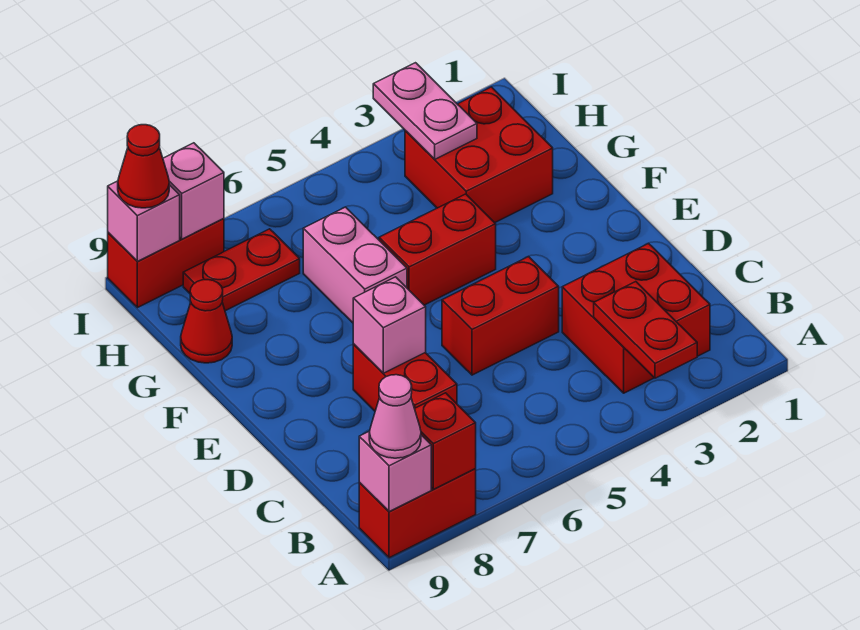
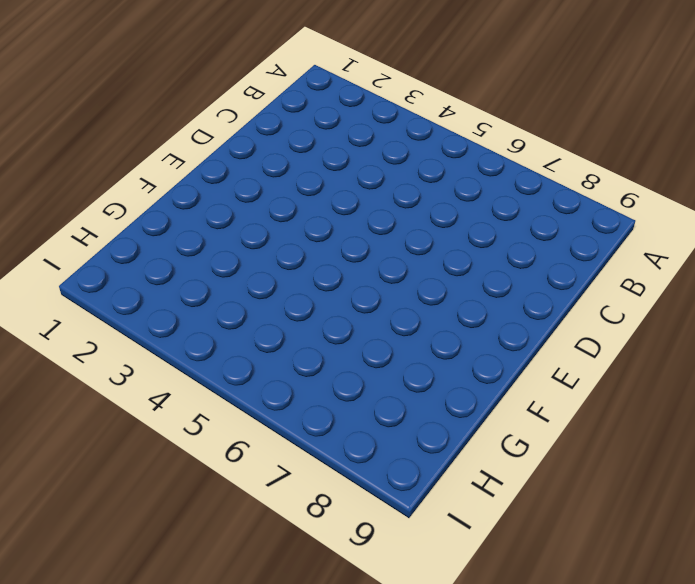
none -> red brick A8:A9 level 1
none -> red brick B2:C3 level 1
none -> red brick C7:D7 level 1

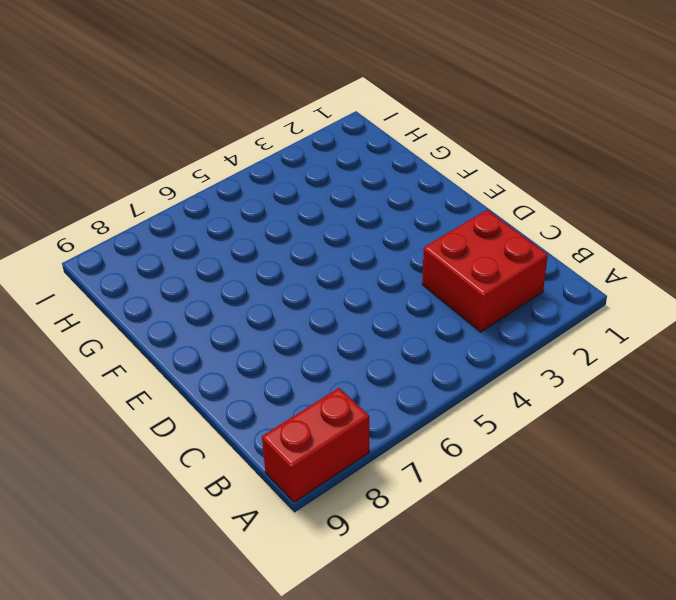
none -> red brick C7:D7 level 1
none -> red brick D4:D5 level 1
none -> red brick F4:F5 level 1

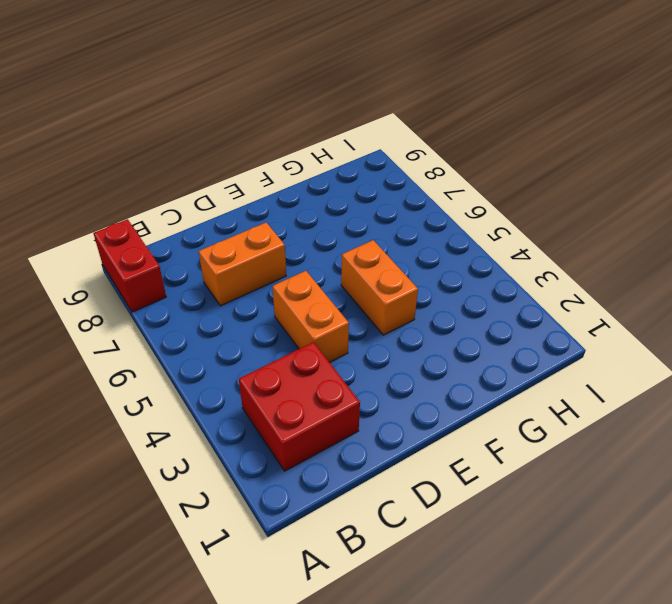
orange brick C7:D7 level 1 -> red brick C7:D7 level 1
orange brick D4:D5 level 1 -> red brick D4:D5 level 1
orange brick F4:F5 level 1 -> red brick F4:F5 level 1
none -> pink brick F6:G6 level 1
none -> red brick G2:H3 level 1
none -> red cone G9 level 1

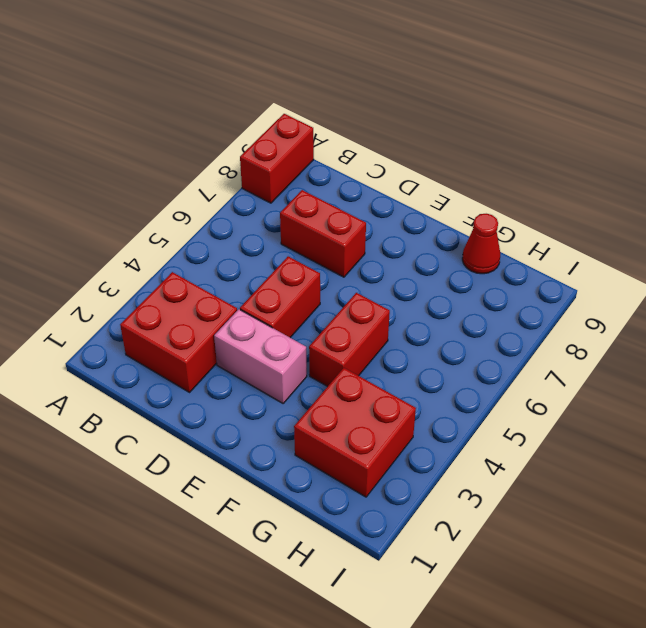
pink brick D3:E3 level 1 -> pink brick F6:G6 level 1
none -> red plate H7:H8 level 1
none -> red brick I8:I9 level 1
none -> red plate A3:B3 level 2

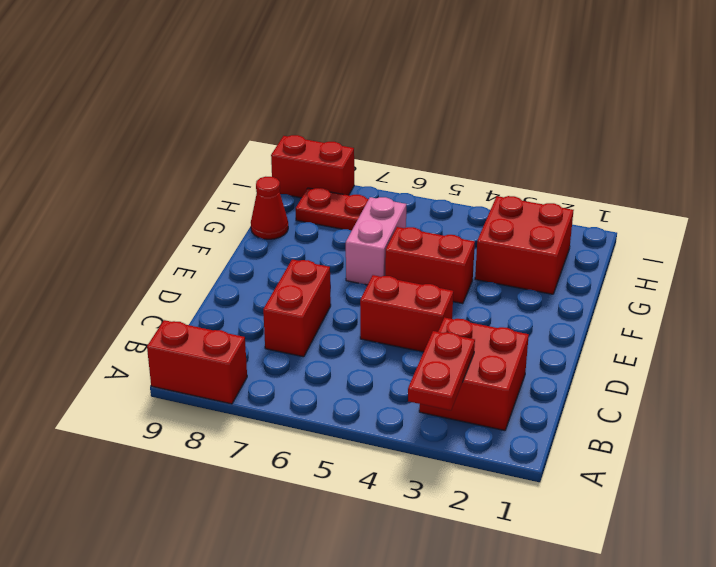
none -> red brick A8 level 2
none -> pink brick A9 level 2
none -> pink brick D7 level 2

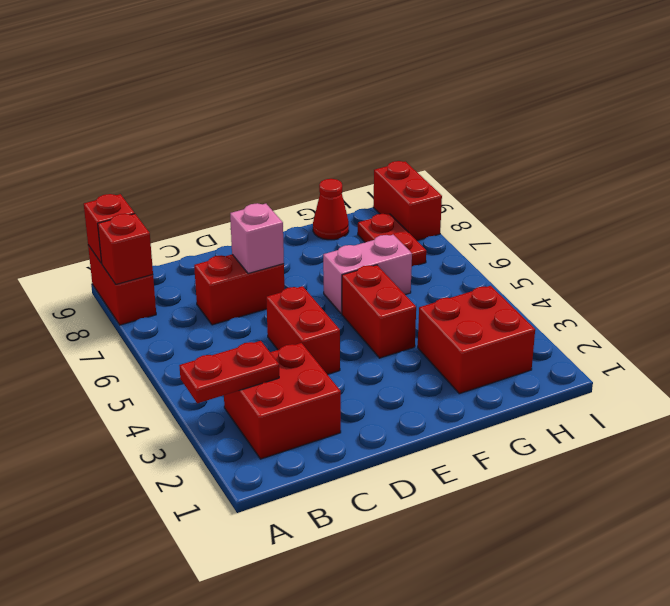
red brick A9 level 2 -> pink brick A9 level 2
none -> pink plate H3:I3 level 2
none -> pink brick I8 level 2
none -> pink brick I9 level 2

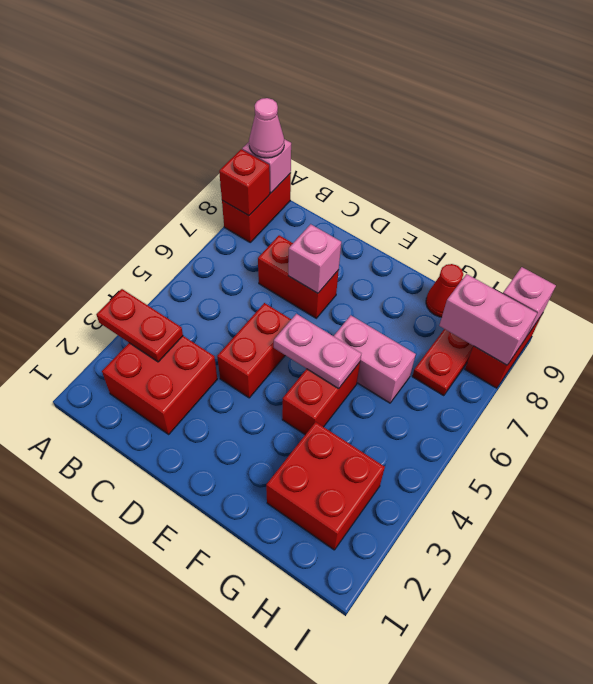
pink plate E5:F5 level 2 -> pink plate H3:I3 level 2
pink brick H8:I8 level 2 -> pink brick I8 level 2
none -> red cone I9 level 3

